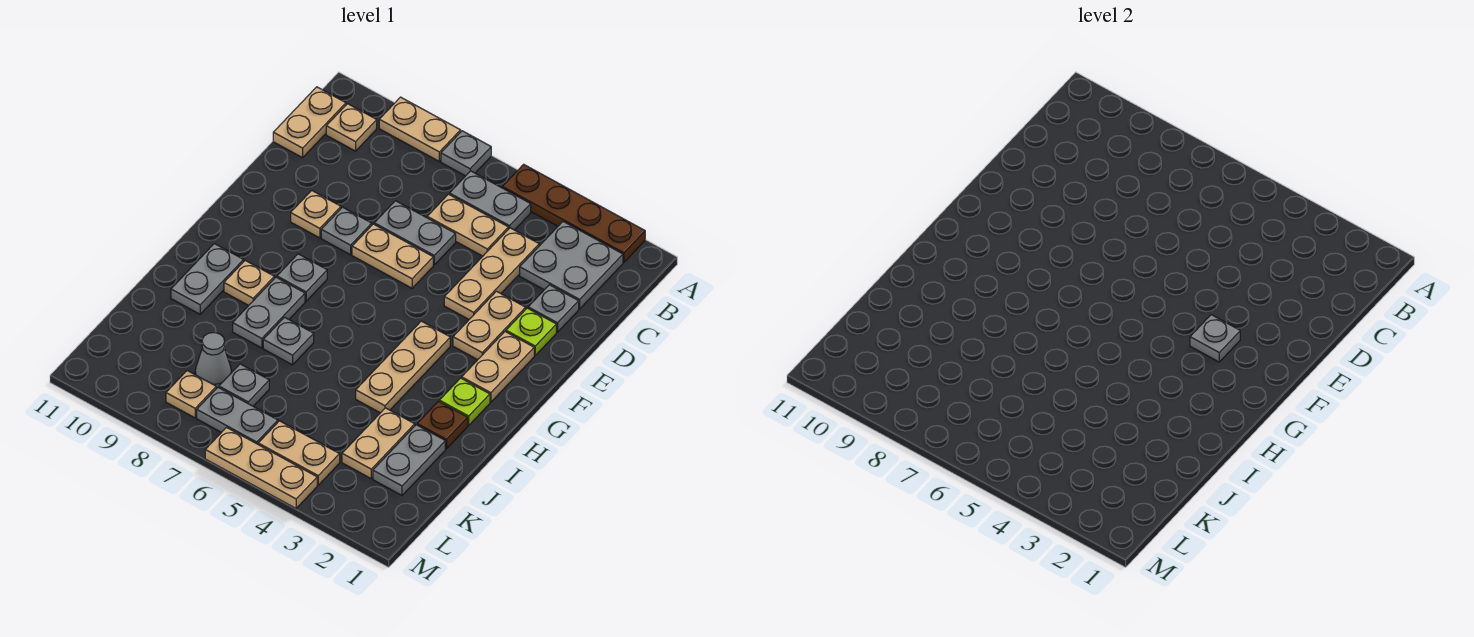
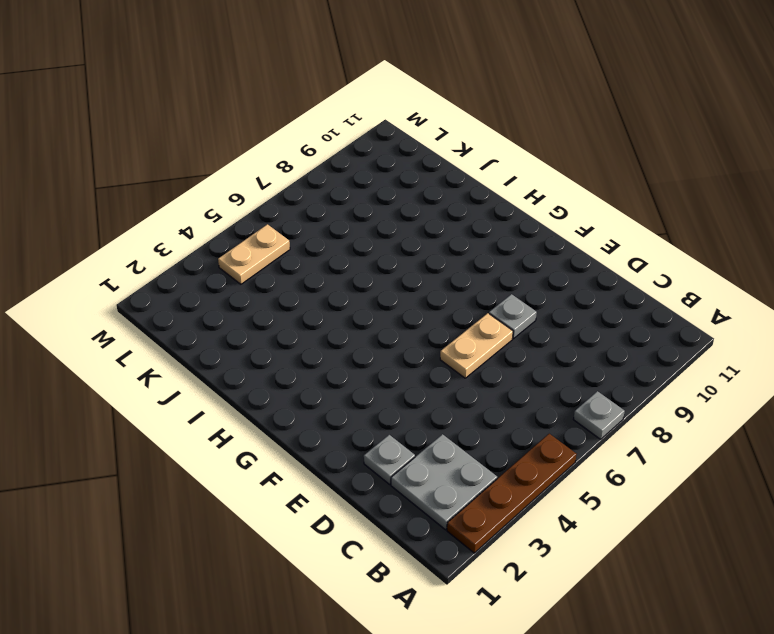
none -> tan plate A8:A9 level 1
none -> grey plate B5:B6 level 1
none -> tan plate B10 level 1
none -> tan plate B11:C11 level 1

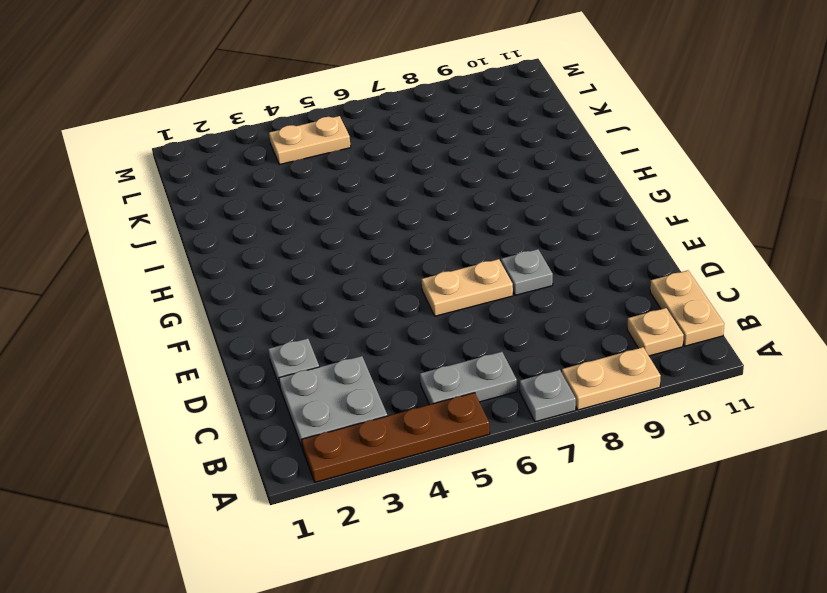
none -> tan plate C4:E4 level 1
none -> tan plate C5:C6 level 1
none -> grey plate D6:D7 level 1
none -> lime plate E2 level 1

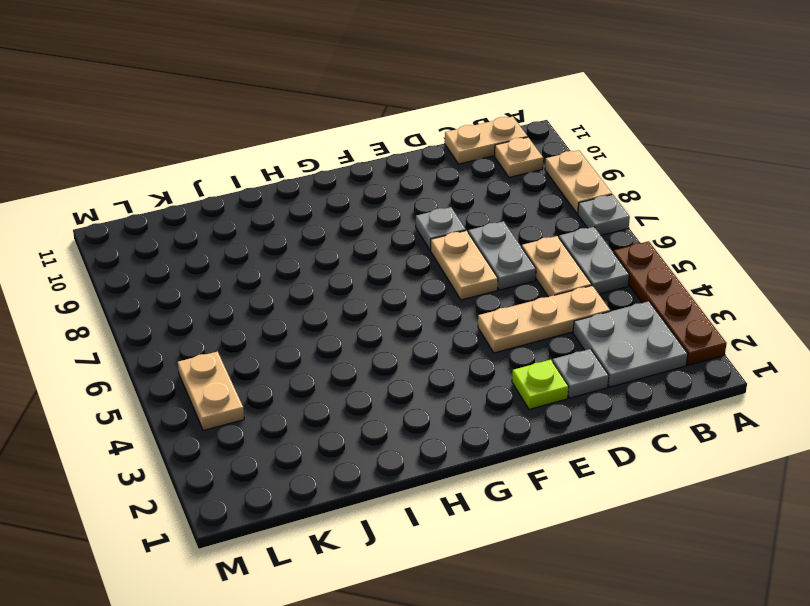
none -> tan plate E3:F3 level 1
none -> tan plate E9 level 1
none -> tan plate F2:G2 level 1
none -> tan plate G4:I4 level 1

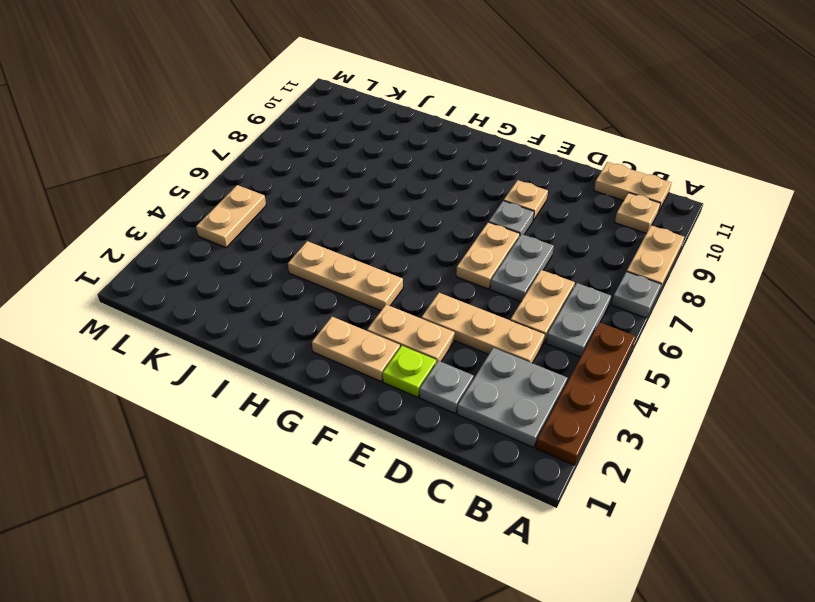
none -> grey plate G8 level 1
none -> lime plate H2 level 1
none -> grey plate H8:I8 level 1
none -> tan plate H9 level 1

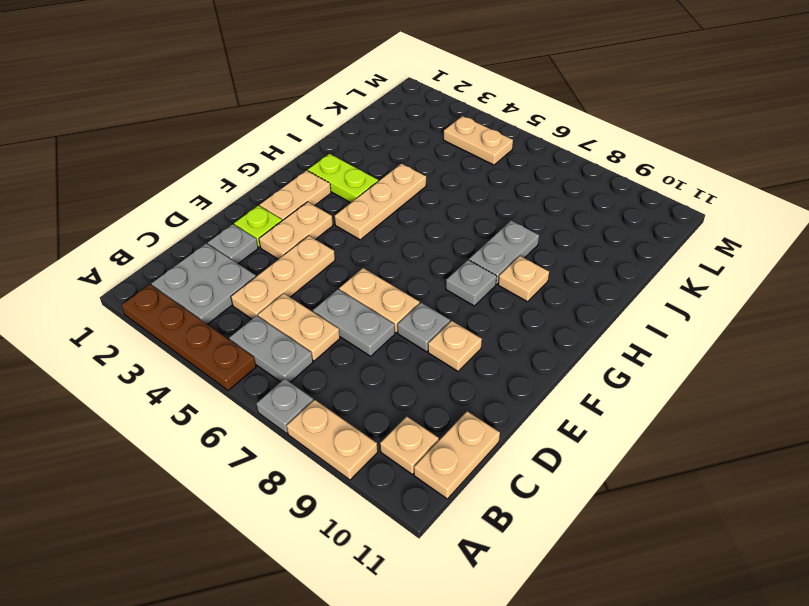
lime plate H2:H3 level 1 -> lime plate H2 level 1
none -> grey plate H10:I10 level 1
none -> brown plate I2 level 1
none -> grey plate I7 level 1
none -> grey plate J2:K2 level 1

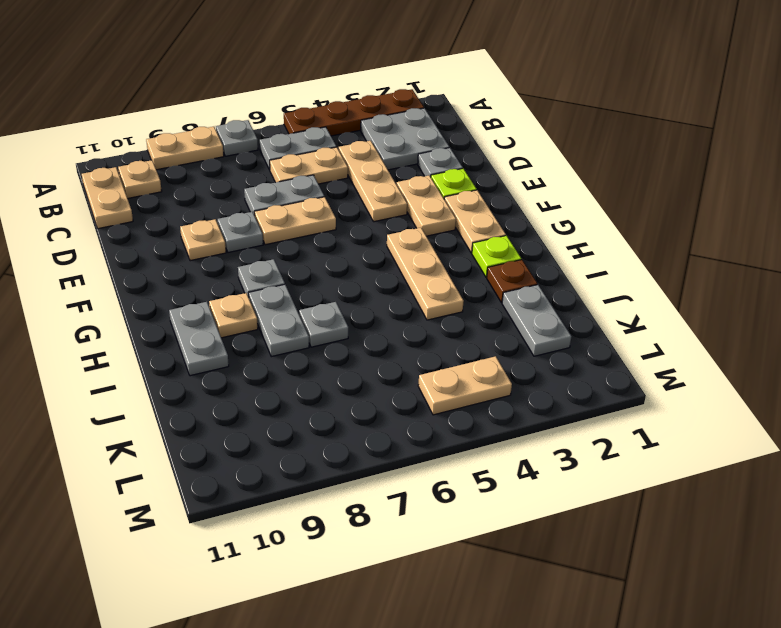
none -> tan plate J3:K3 level 1
none -> grey plate K7 level 1
none -> grey cone K8 level 1
none -> grey plate L6:L7 level 1

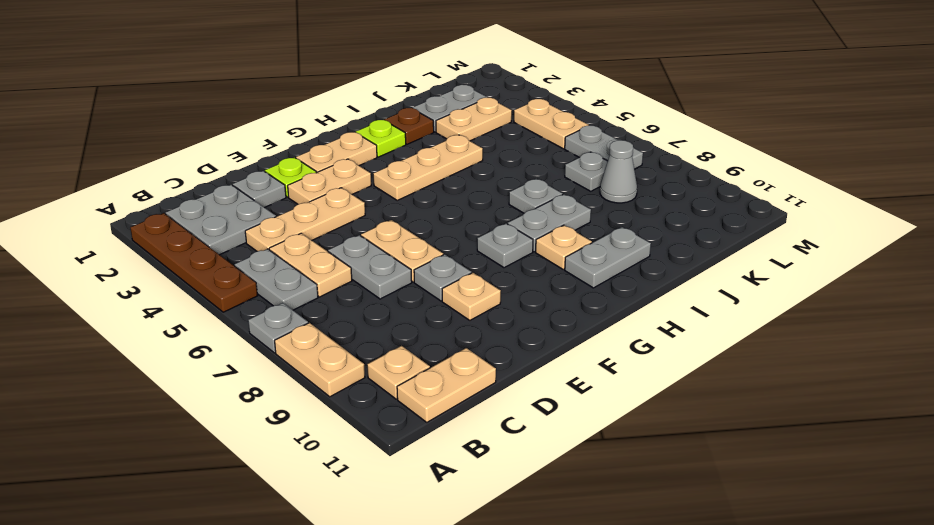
none -> tan plate L8 level 1
none -> tan plate M4:M6 level 1
none -> grey plate F3 level 2

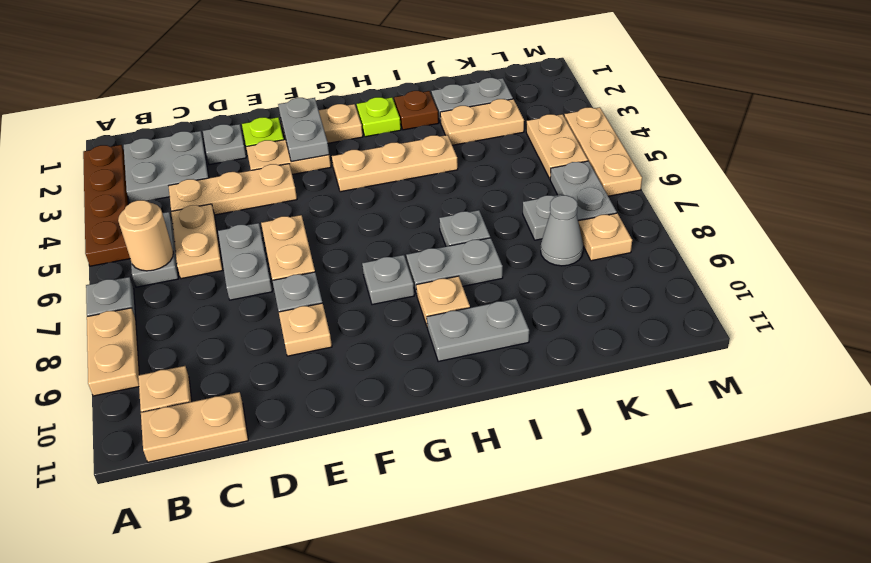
tan round brick B6 level 2 -> none
grey plate F2:F3 level 2 -> grey plate F3 level 2

